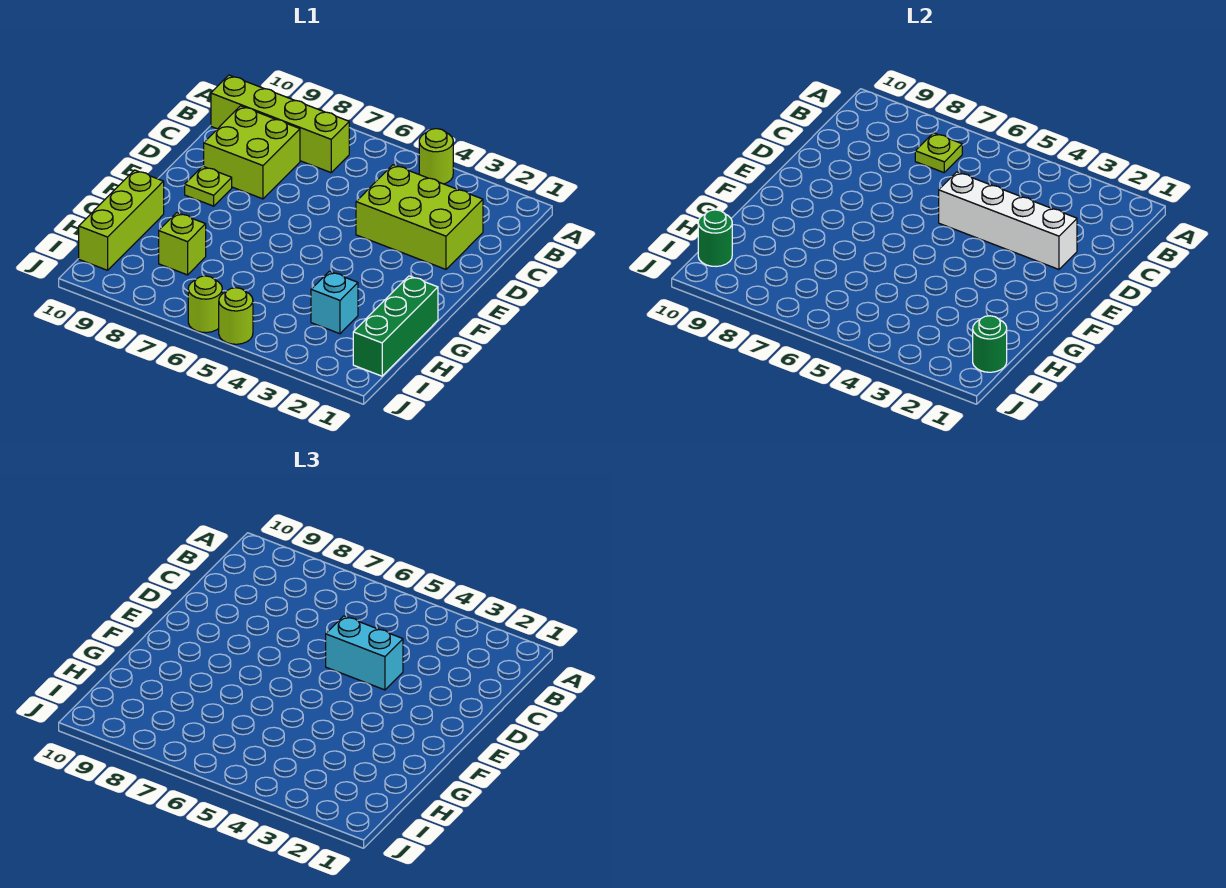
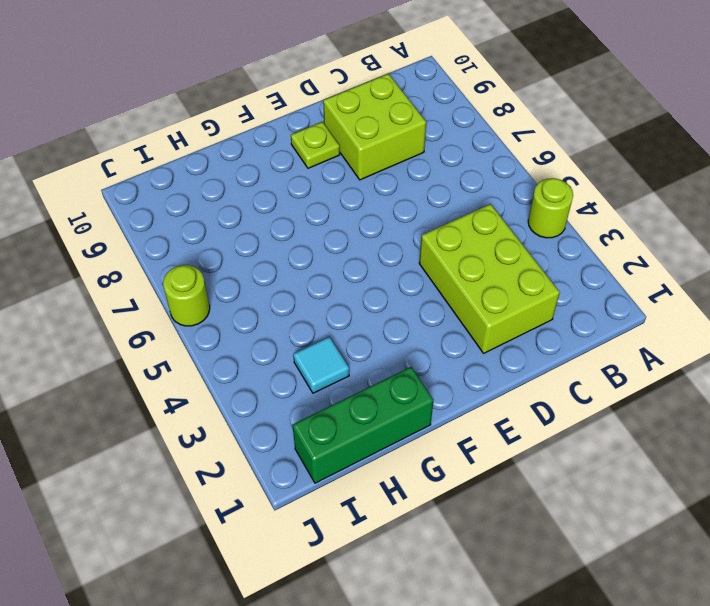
cyan tile H3 level 1 -> cyan brick H3 level 1
none -> lime brick B7:B10 level 1
none -> lime brick G10:I10 level 1
none -> lime brick H8 level 1

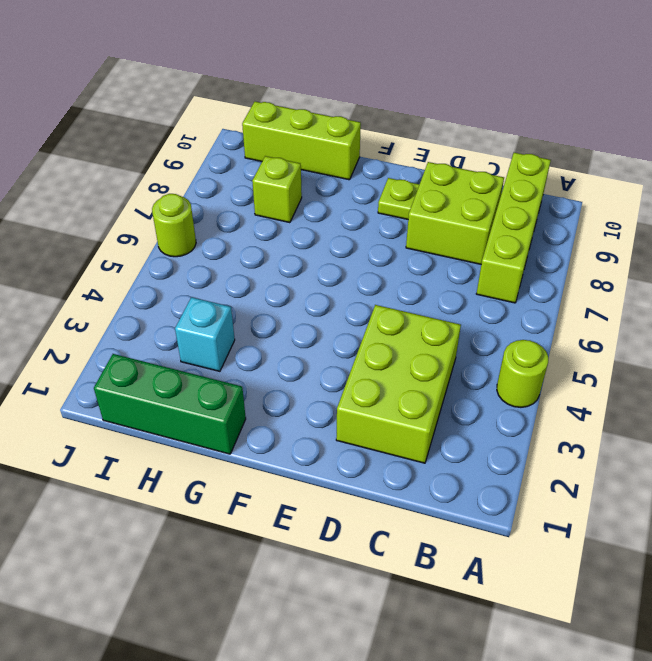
none -> lime round brick J5 level 1
none -> lime plate B7 level 2
none -> white brick D2:D5 level 2

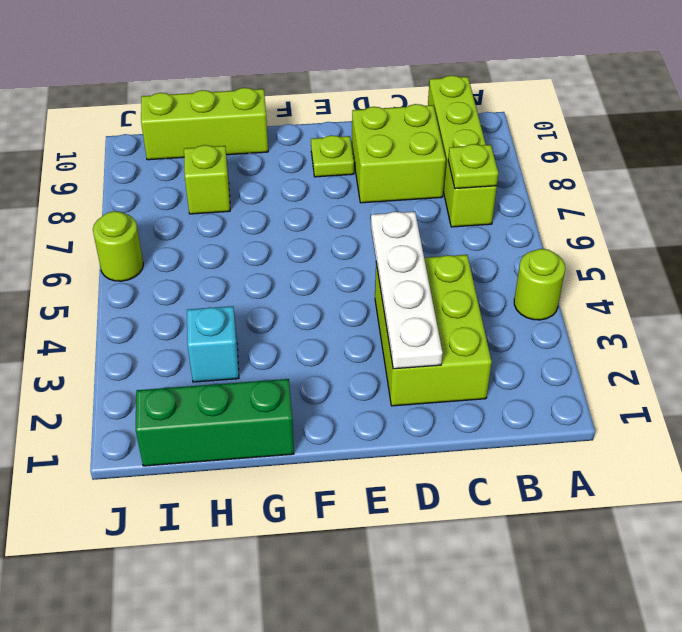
white plate D2:D5 level 2 -> white brick D2:D5 level 2
none -> lime round brick J5 level 1
none -> green round brick I1 level 2
none -> green round brick I10 level 2

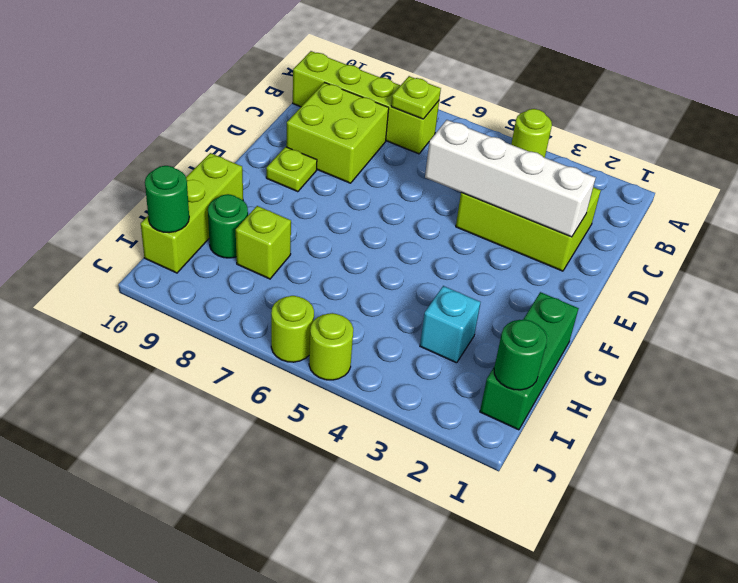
green round brick H9 level 1 -> none
none -> cyan brick D4:D5 level 3

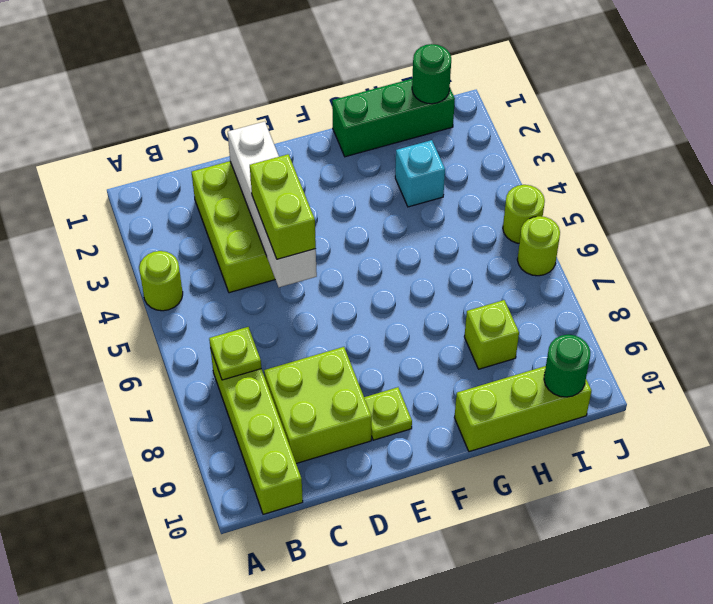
lime brick D4:D5 level 3 -> cyan brick D4:D5 level 3

